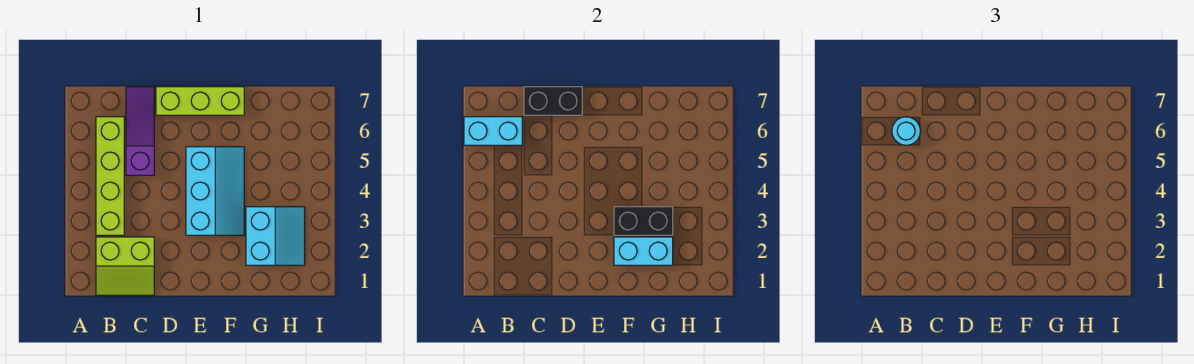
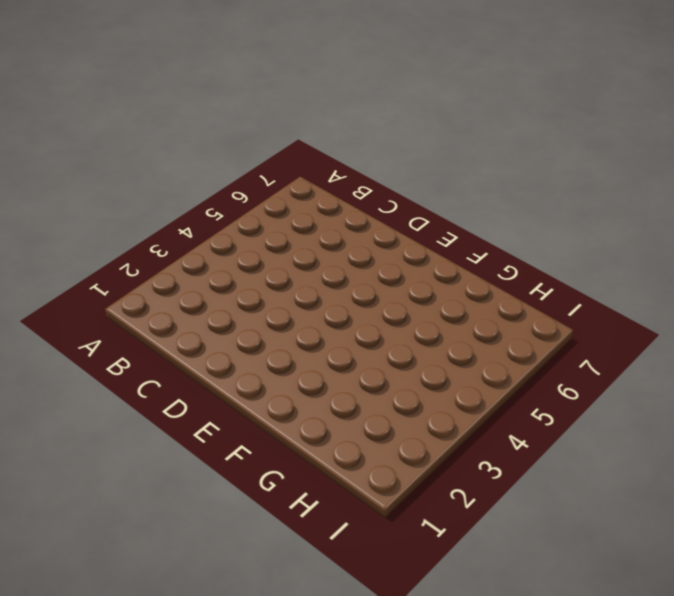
none -> lime slope B1:C2 level 1 top 2
none -> lime brick B3:B6 level 1

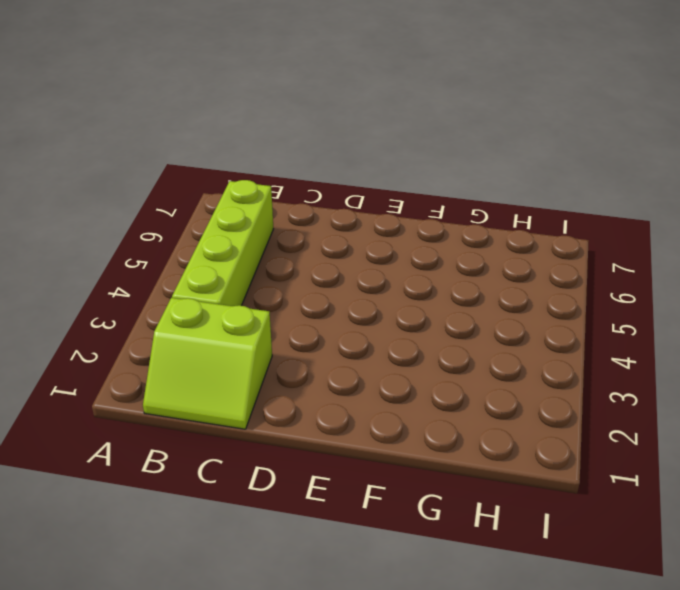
none -> purple slope C5:C7 level 1 top 5
none -> lime brick D7:F7 level 1

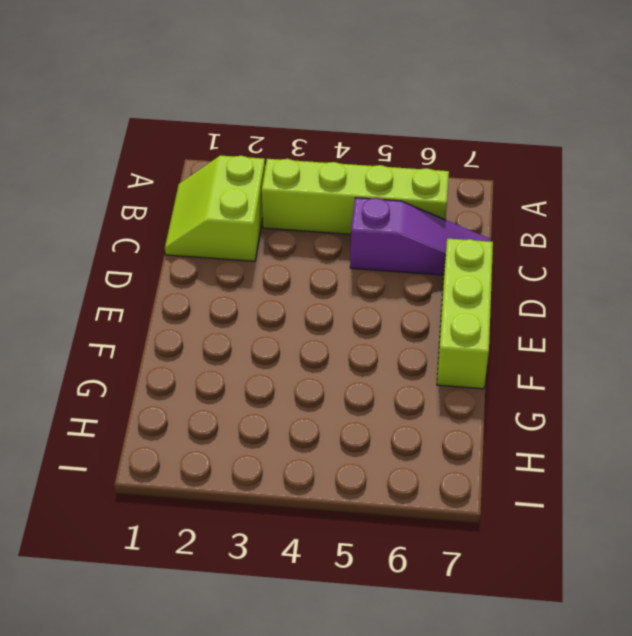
none -> cyan slope E3:F5 level 1 top E
none -> cyan slope G2:H3 level 1 top G

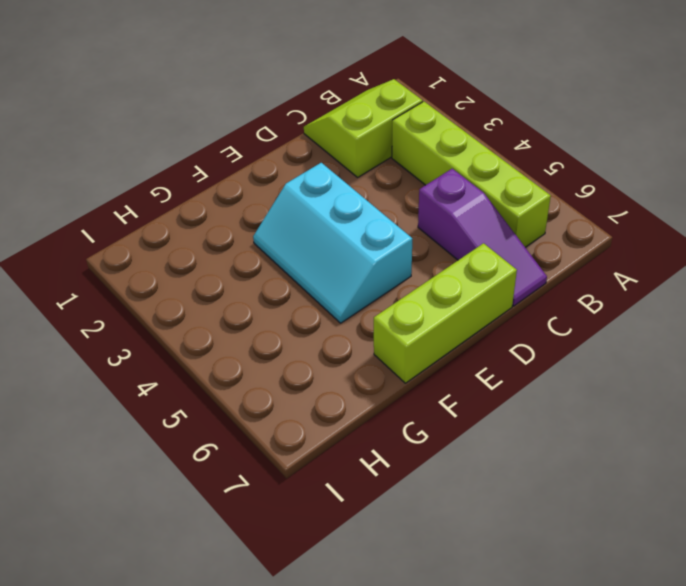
none -> cyan slope G2:H3 level 1 top G
none -> cyan brick A6:B6 level 2

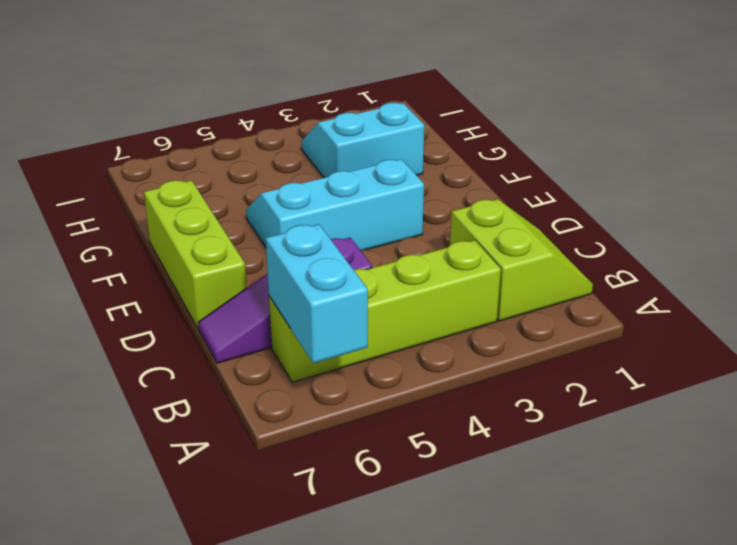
none -> black brick C7:D7 level 2
none -> cyan brick F2:G2 level 2

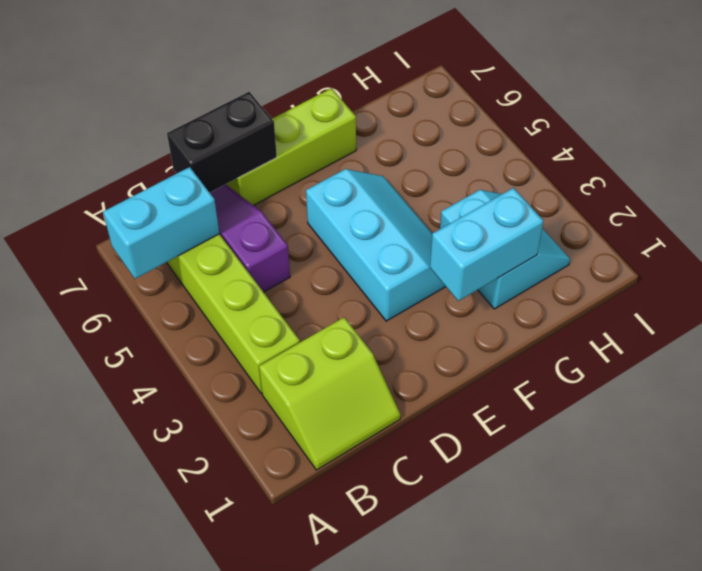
none -> black brick F3:G3 level 2
none -> cyan round brick B6 level 3

